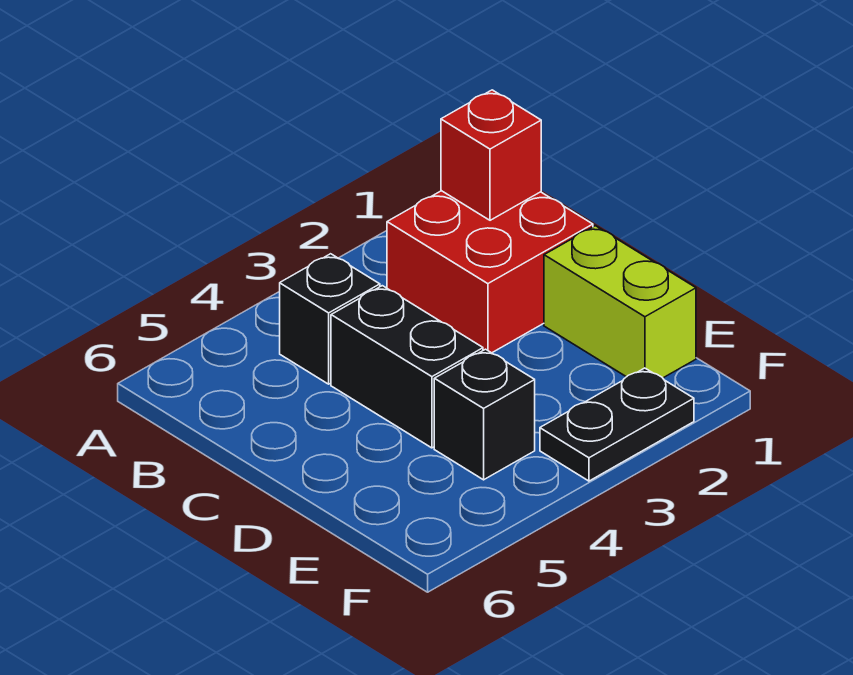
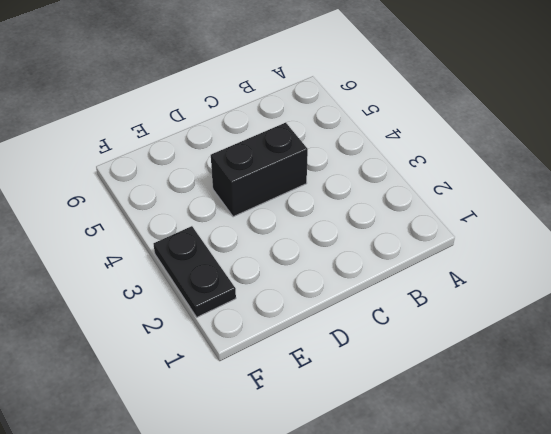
none -> red brick B1:C2 level 1
none -> black brick B4 level 1

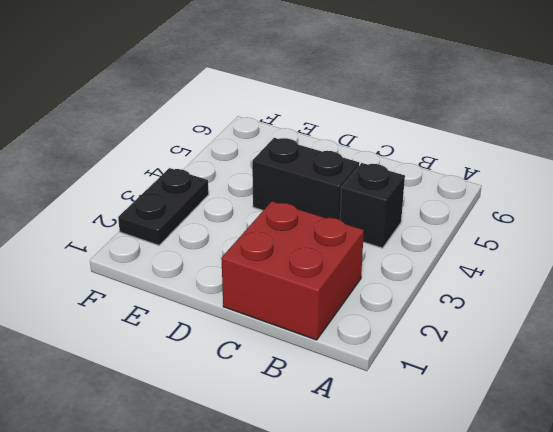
none -> lime brick D1:E1 level 1
none -> black brick E4 level 1

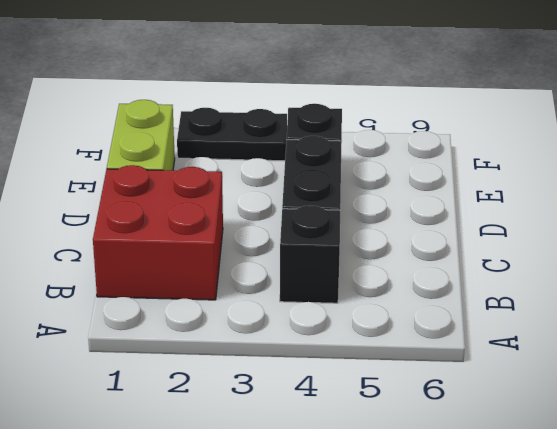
none -> red brick B1 level 2

